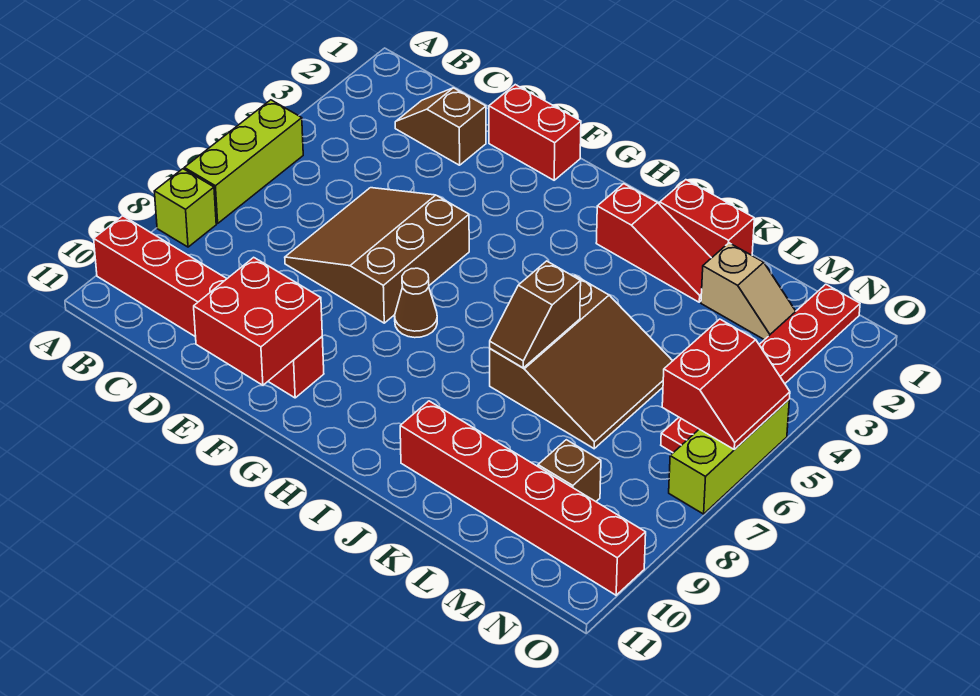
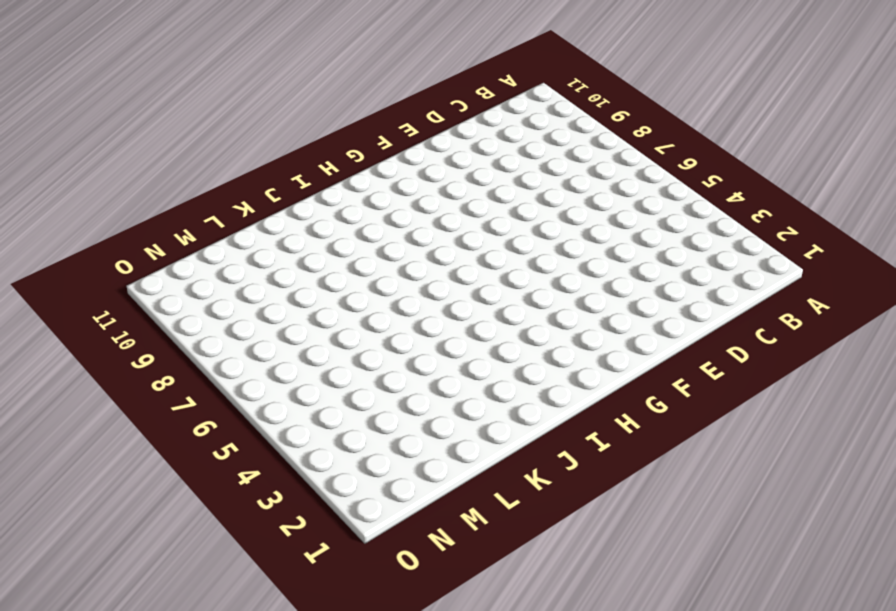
none -> lime brick A5:A7 level 1
none -> lime brick A8 level 1
none -> red brick A10:F10 level 1

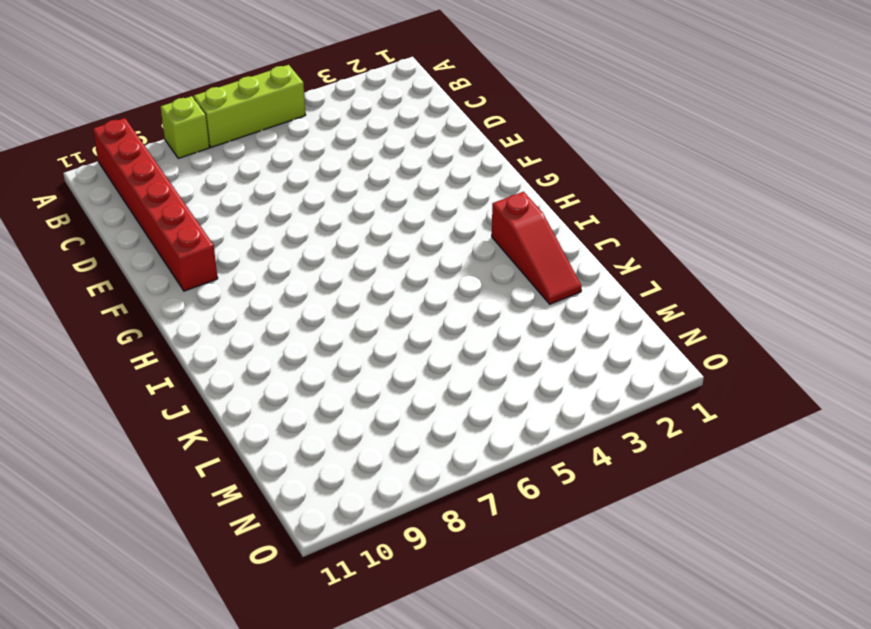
none -> brown slope C2:D2 level 1 top D
none -> brown slope D5:F7 level 1 top F
none -> red brick E1:F1 level 1

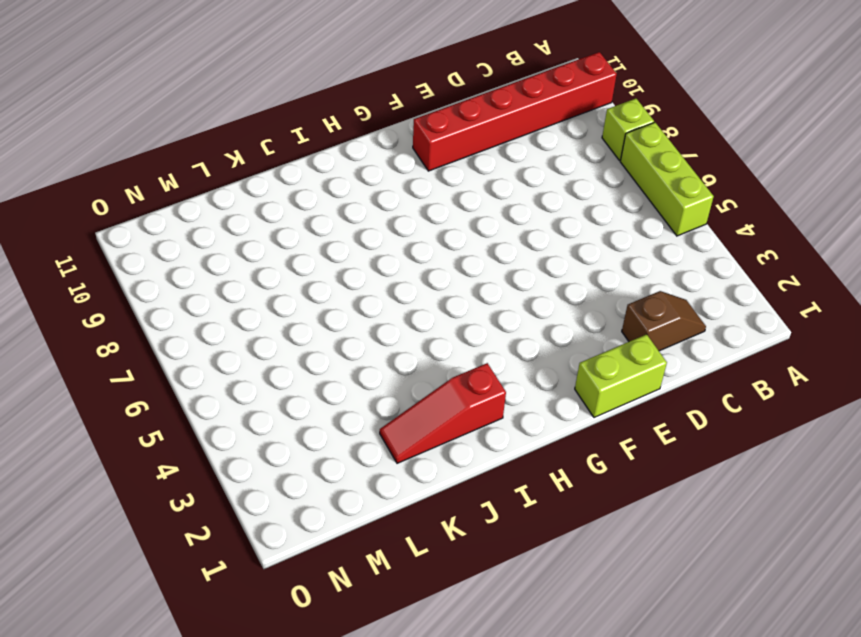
lime brick E1:F1 level 1 -> red brick E1:F1 level 1
none -> brown slope D5:F7 level 1 top F
none -> brown cone G7 level 1
none -> red brick J1:K1 level 1

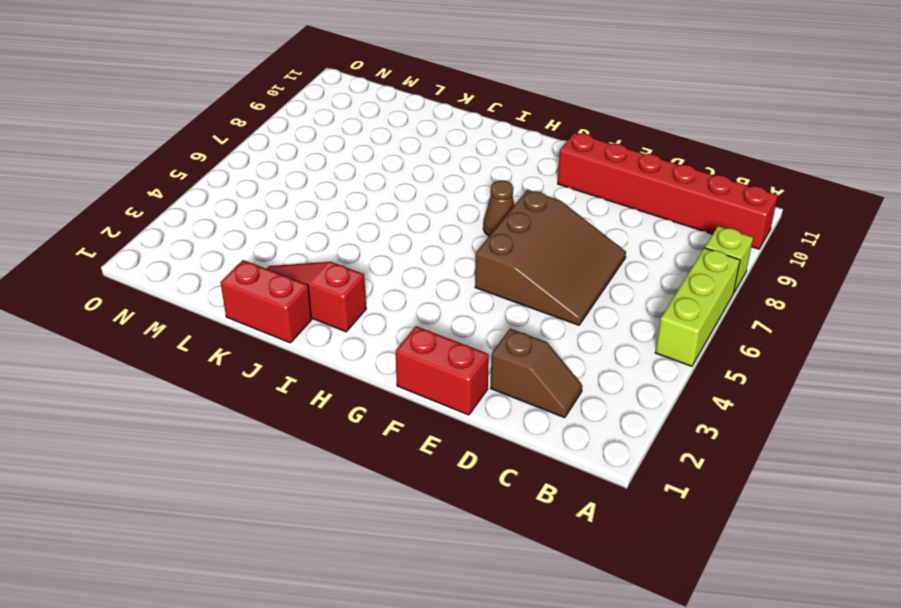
none -> brown slope J5:L7 level 1 top J
none -> red brick J10:O10 level 1
none -> tan slope L2:M2 level 1 top L

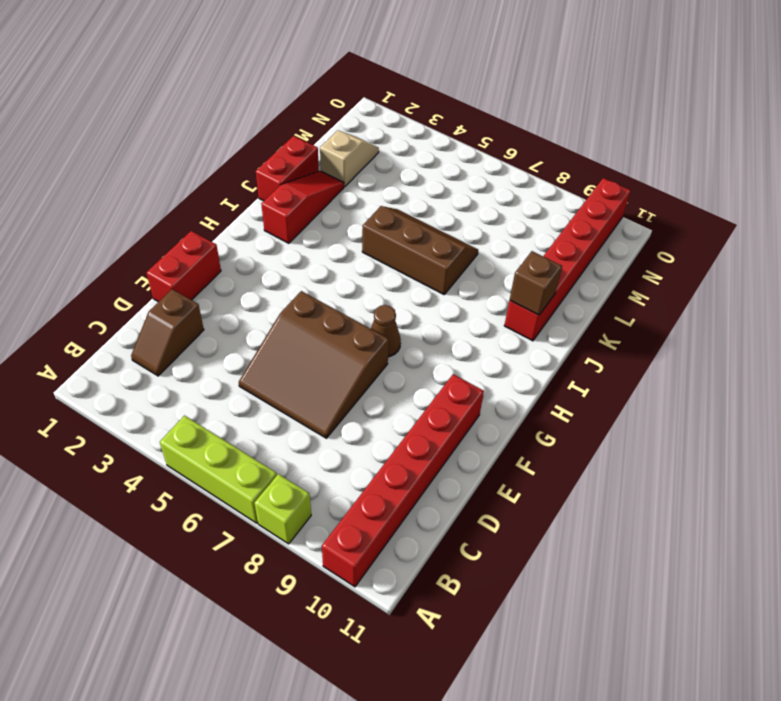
brown slope J5:K7 level 1 top J -> brown slope J5:L7 level 1 top J
brown brick J10 level 2 -> brown brick M9 level 1
none -> red plate N1:N6 level 1
none -> lime brick O5:O7 level 1
none -> red brick E10:F11 level 2

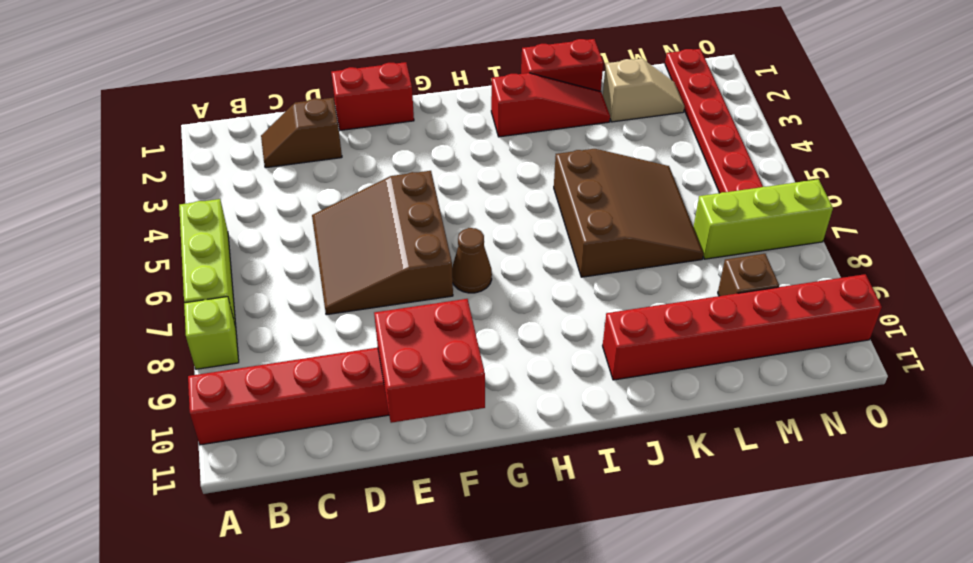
lime brick M7:O7 level 1 -> lime brick O5:O7 level 1
none -> brown slope J6:J7 level 2 top 6
none -> red slope N5:O6 level 2 top N

